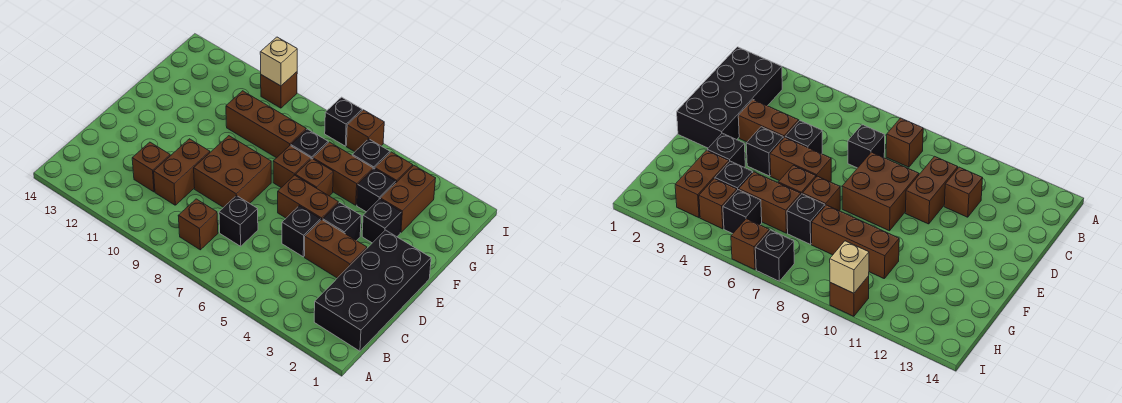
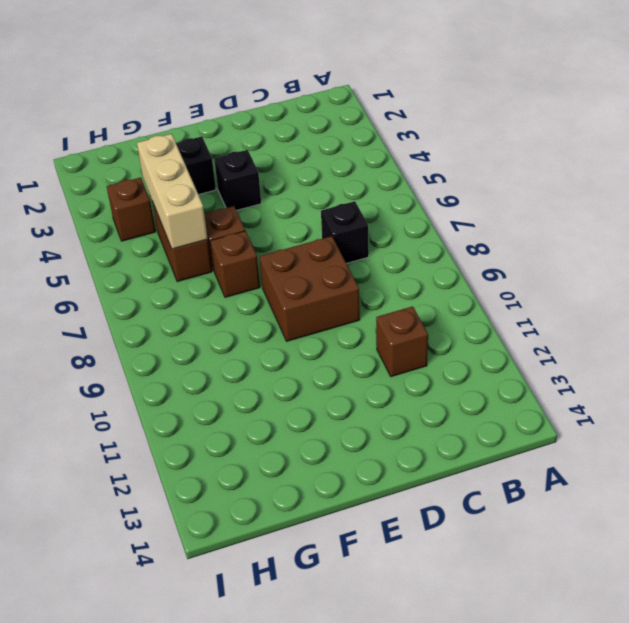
tan brick G4:G6 level 2 -> none
none -> black brick B1:E2 level 1
none -> brown brick B8 level 1
none -> brown brick C10:D10 level 1

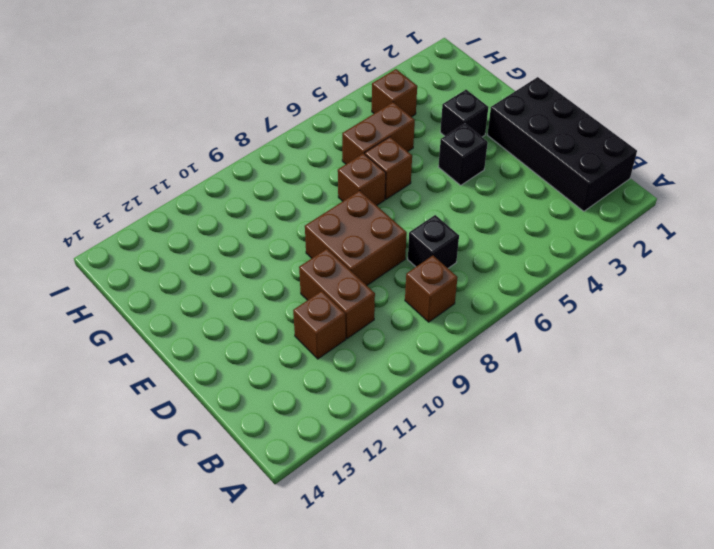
none -> brown brick D3:D4 level 1
none -> black brick D5 level 1
none -> brown brick E5:E6 level 1

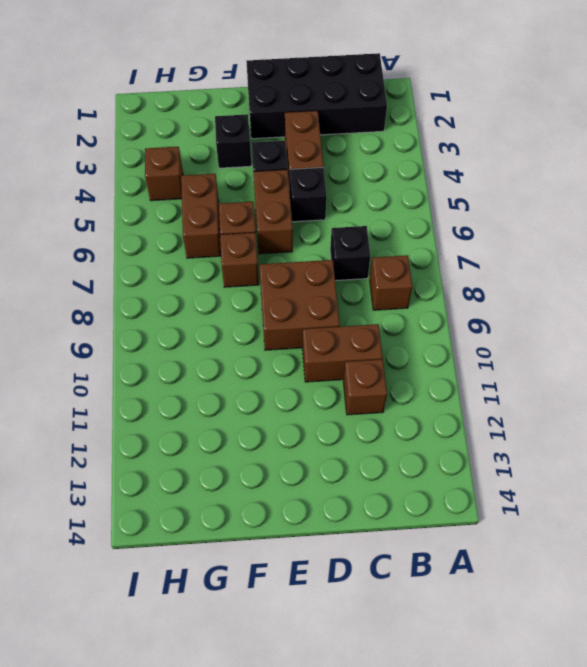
none -> brown brick G3:H3 level 1
none -> black brick G4 level 1
none -> black brick G7 level 1

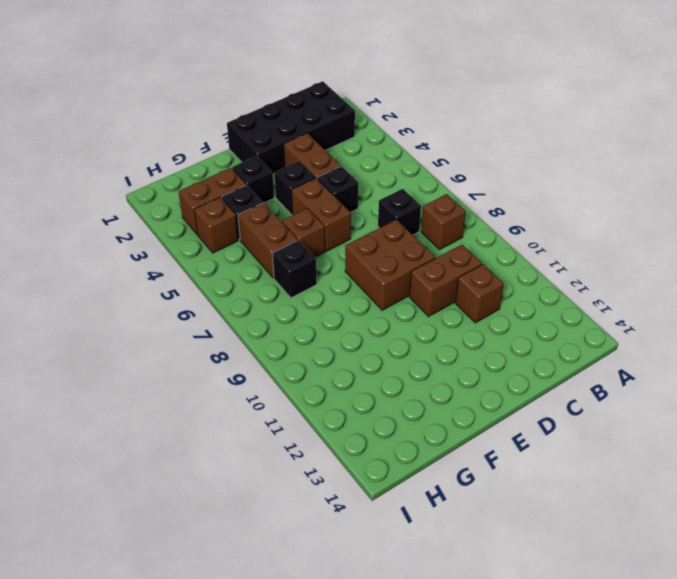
none -> brown brick F7 level 1
none -> brown brick G8:G10 level 1
none -> black brick H5 level 1

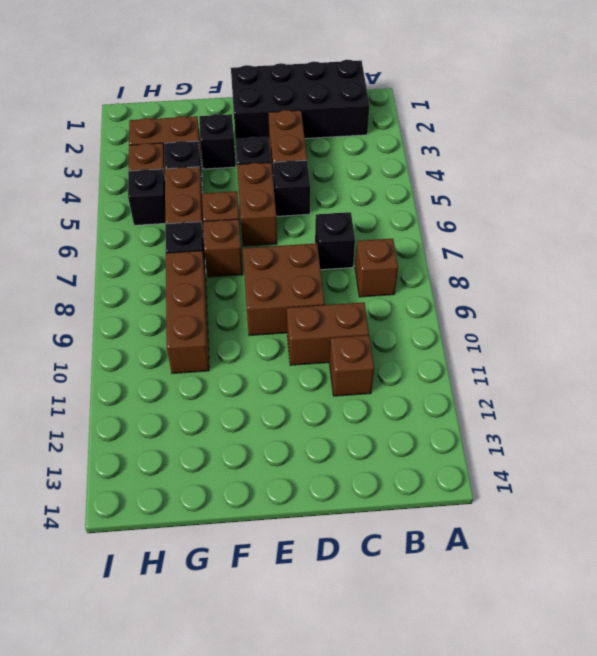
none -> brown brick I6 level 1
none -> black brick I7 level 1
none -> brown brick I10 level 1

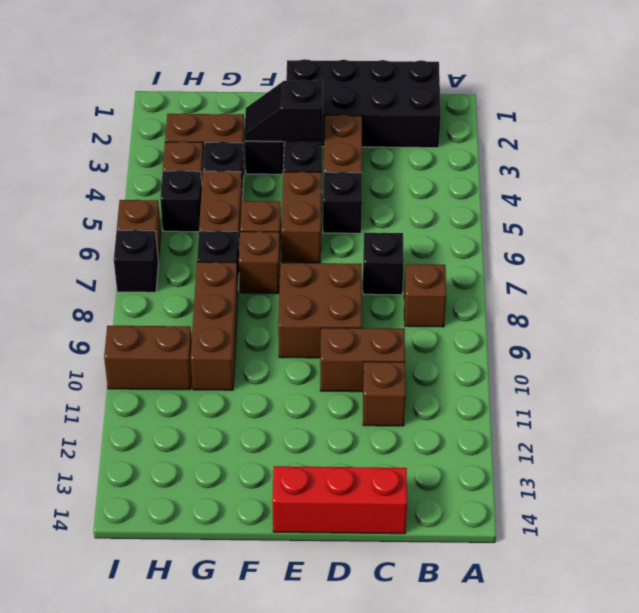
red brick C14:E14 level 1 -> none
black slope E3:F3 level 2 top E -> none
brown brick H10:I10 level 1 -> brown brick I10 level 1
none -> tan brick I10 level 2

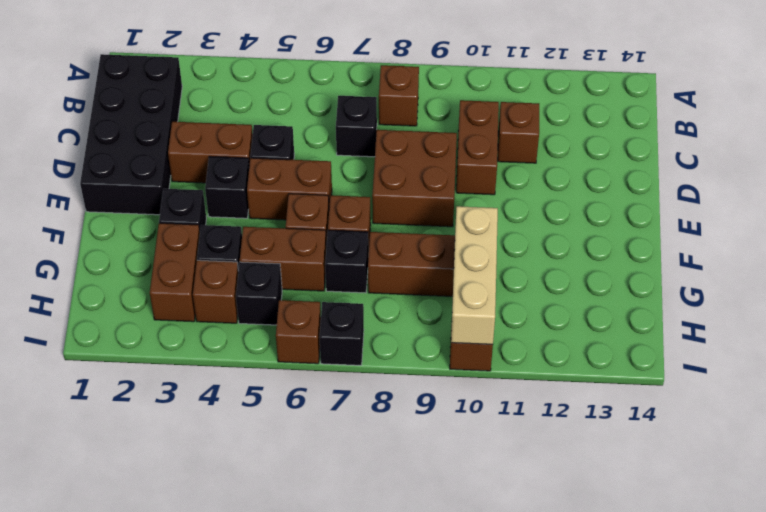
tan brick G10:I10 level 2 -> tan brick I10 level 2

